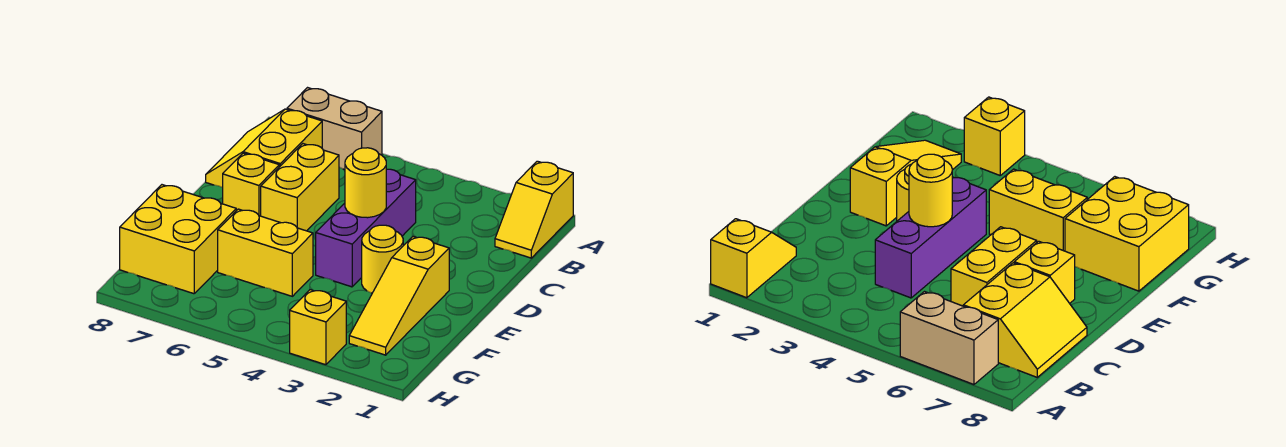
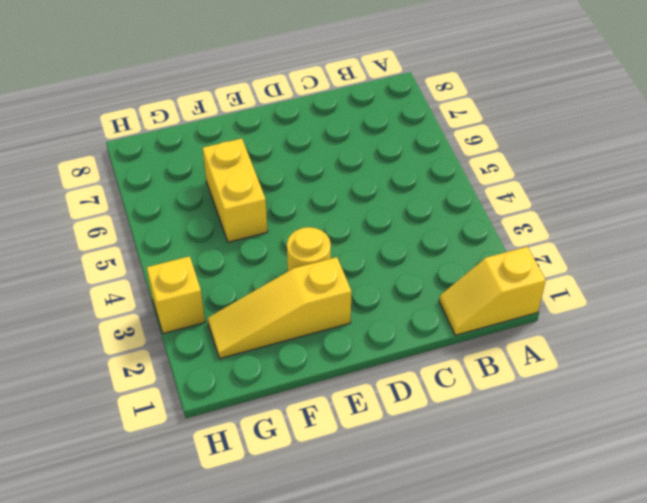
none -> tan brick A6:A7 level 1
none -> yellow slope B7:C8 level 1 top 7
none -> purple brick C4:E4 level 1

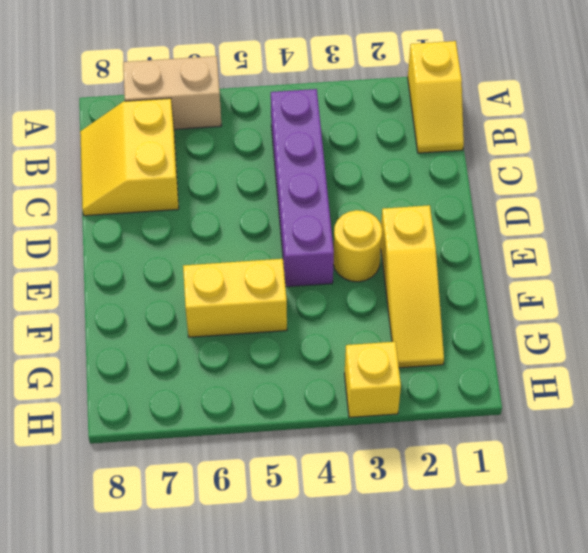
purple brick B4:E4 level 1 -> purple brick C4:E4 level 1
none -> yellow brick C6:D6 level 1
none -> yellow brick D7 level 1
none -> yellow brick F7:G8 level 1

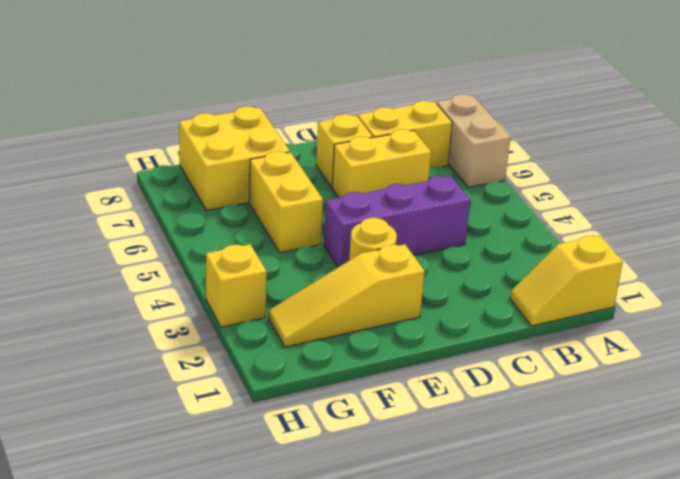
none -> yellow round brick D4 level 2

